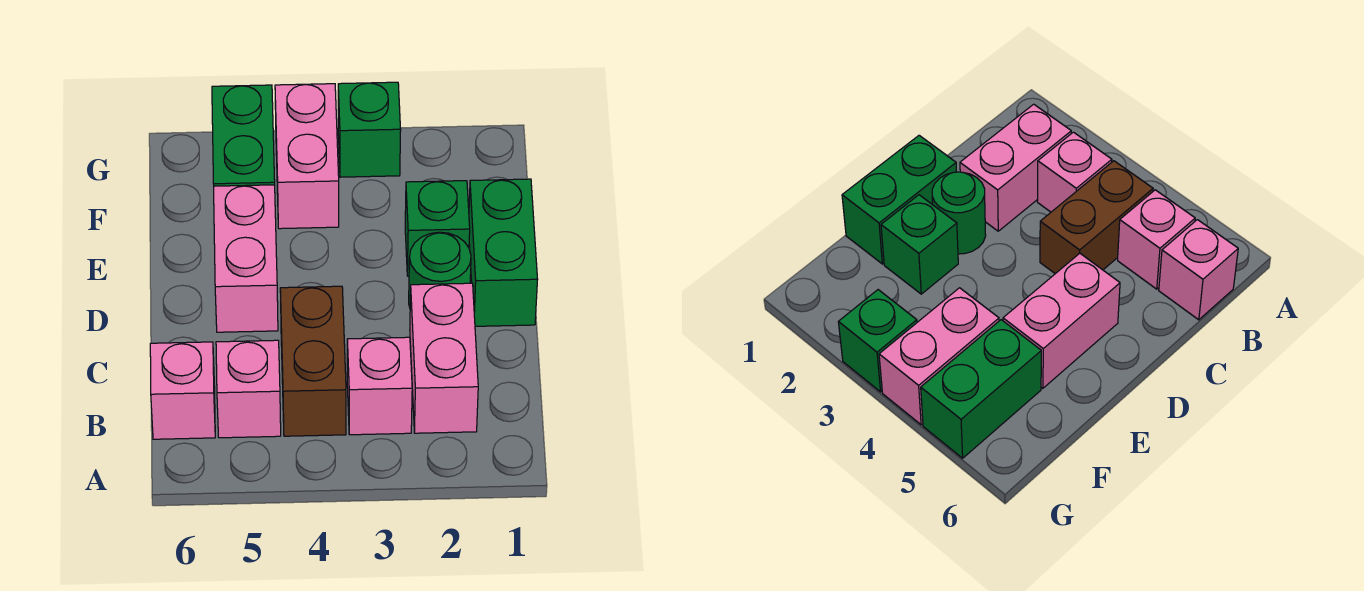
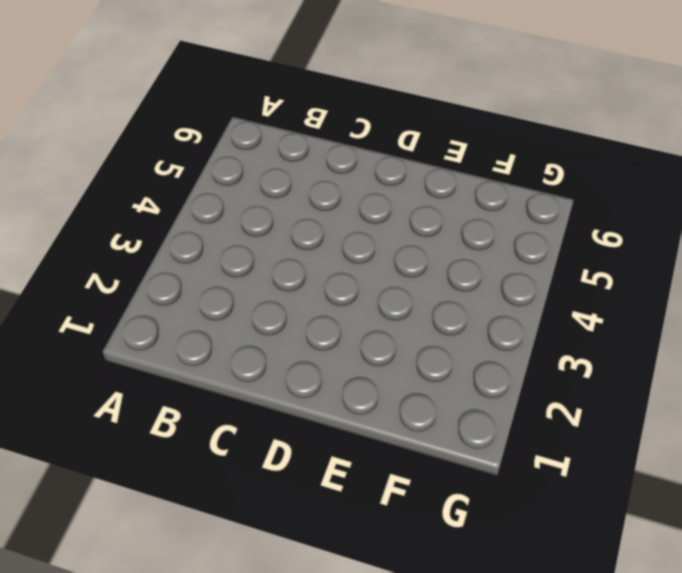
none -> pink brick B2:C2 level 1
none -> pink brick B3 level 1
none -> brown brick B4:C4 level 1

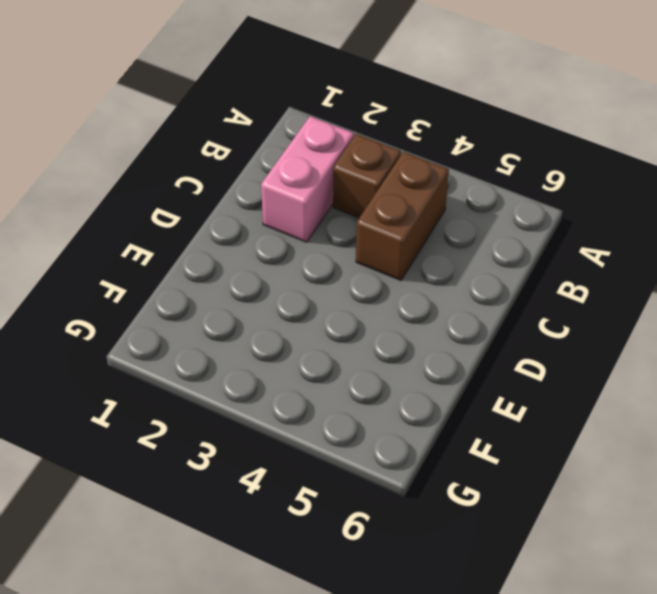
brown brick B3 level 1 -> pink brick B3 level 1
none -> pink brick B5 level 1
none -> pink brick B6 level 1
none -> green brick D1:E1 level 1

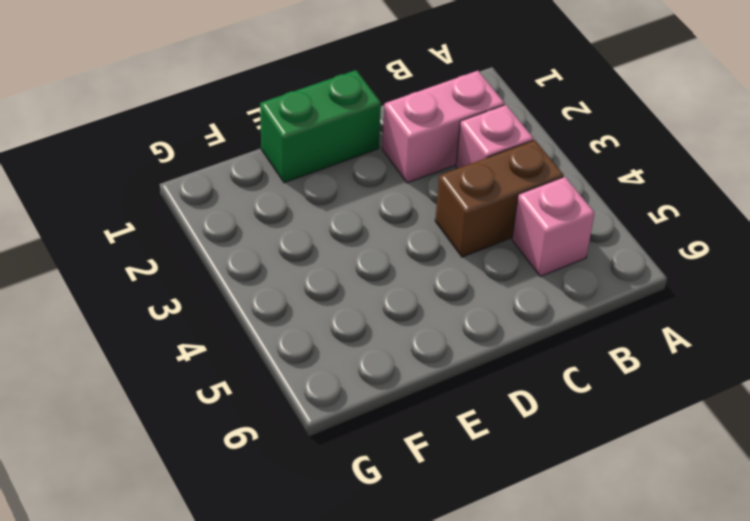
none -> pink brick B6 level 1
none -> green round brick D2 level 1
none -> pink brick D5:E5 level 1

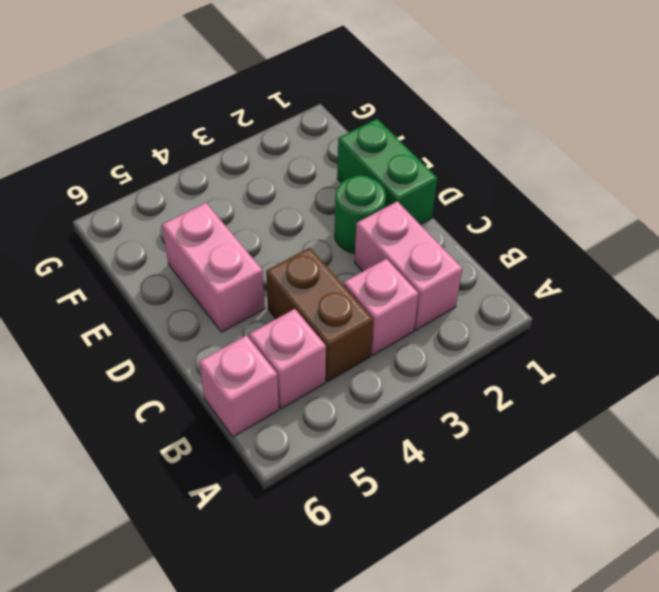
none -> green brick E2 level 1
none -> pink brick F4:G4 level 1
none -> green brick F5:G5 level 1

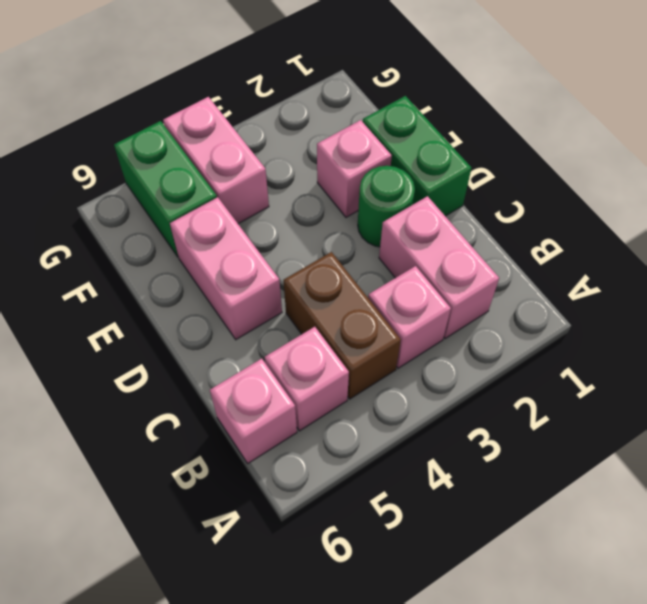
pink brick E2 level 1 -> green brick E2 level 1
none -> green brick G3 level 1

